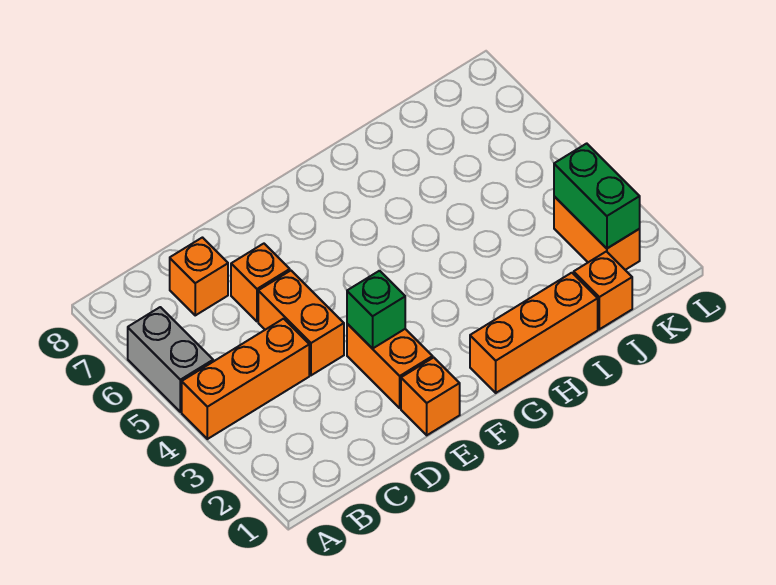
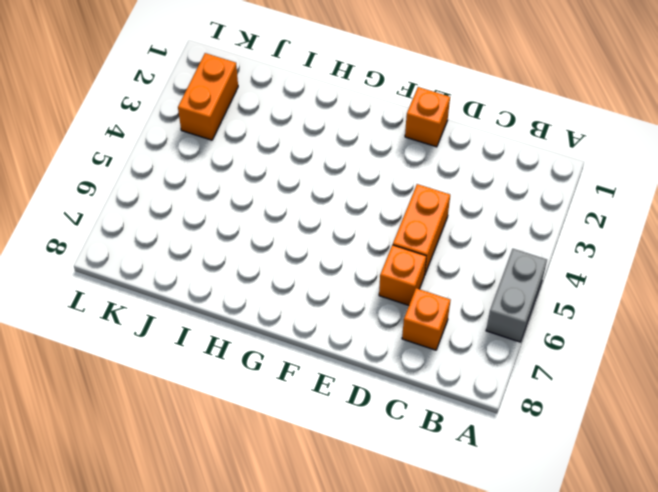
none -> orange brick A4:C4 level 1
none -> orange brick E2:E3 level 1
none -> orange brick G1:I1 level 1

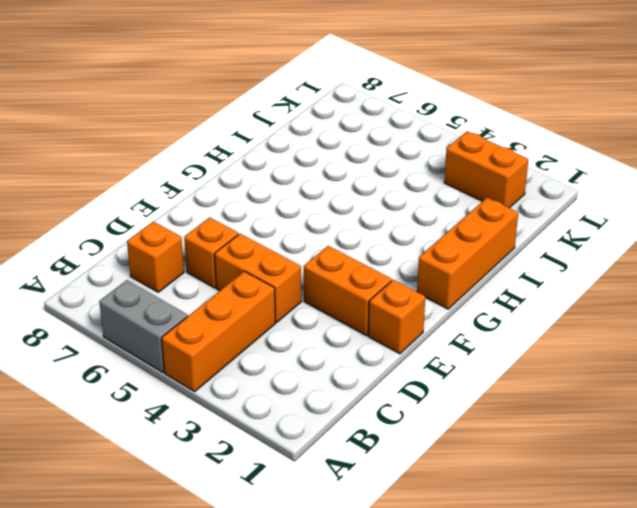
none -> orange brick J1 level 1
none -> green brick E3 level 2
none -> green brick K2:K3 level 2

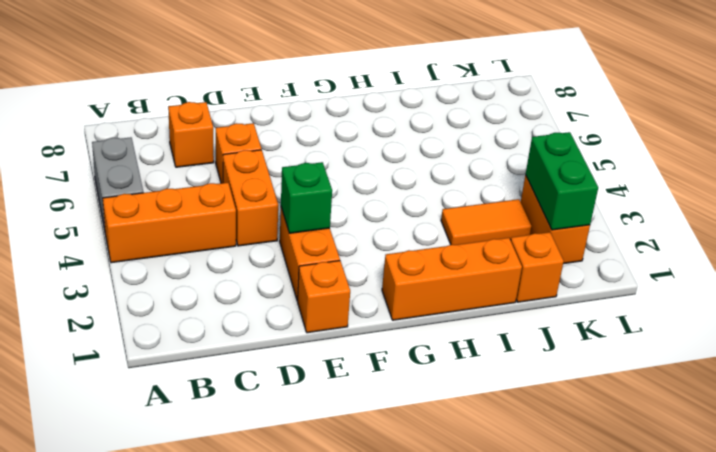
orange tile I3:J3 level 1 -> none

